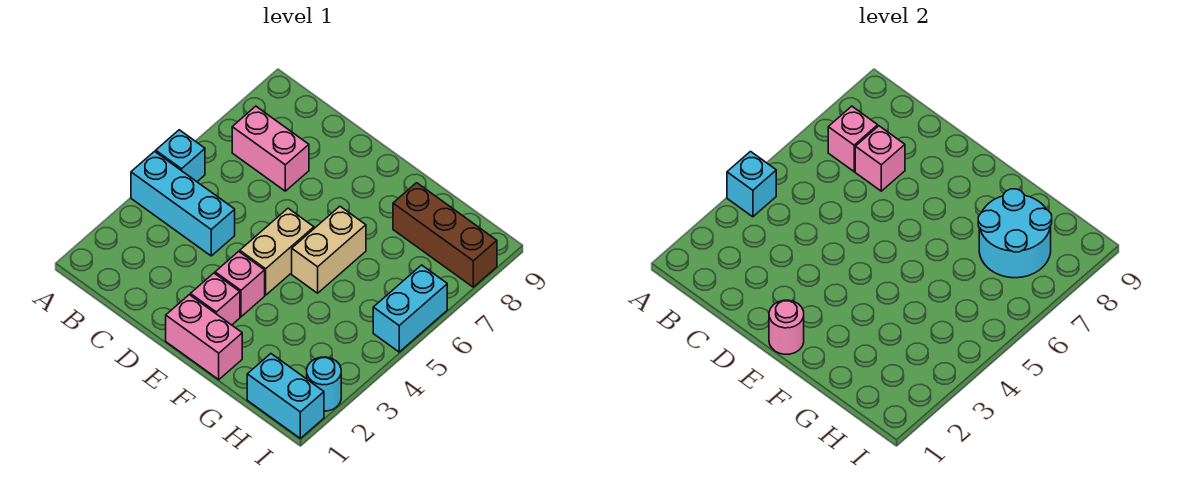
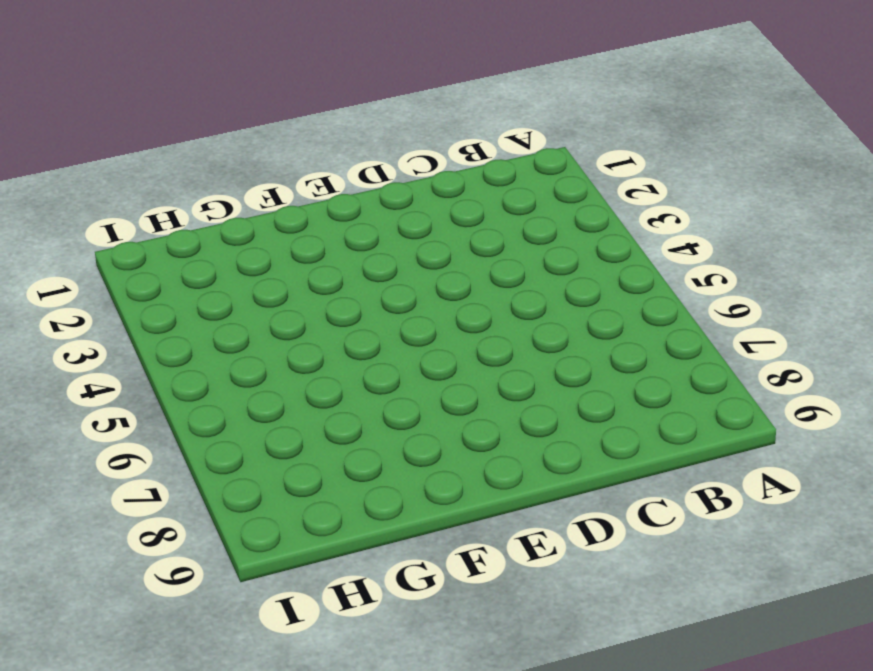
none -> cyan brick A4:C4 level 1
none -> cyan brick A5 level 1
none -> pink brick B7:C7 level 1

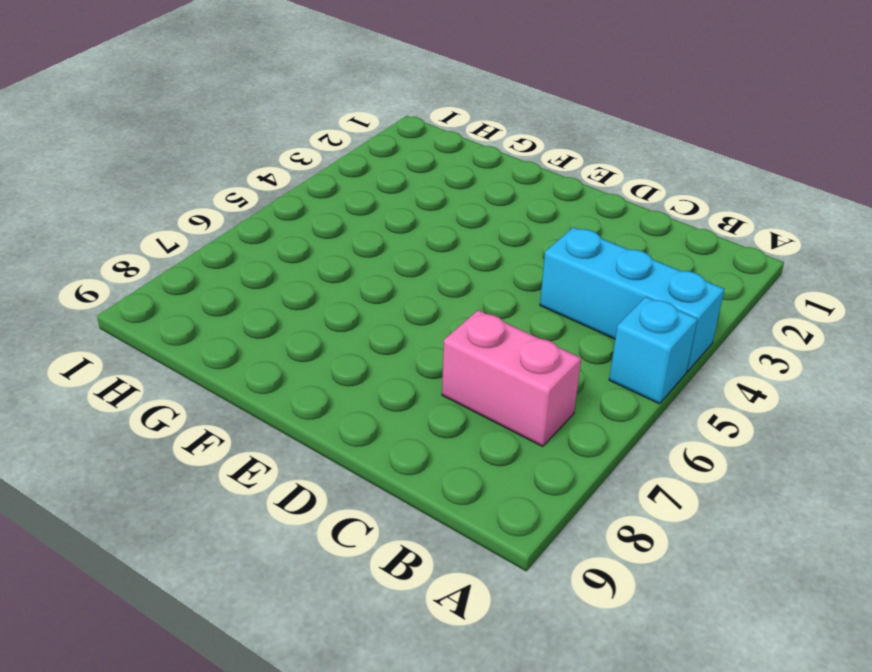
none -> pink brick E1:F1 level 1
none -> pink brick E2 level 1
none -> pink brick E3 level 1

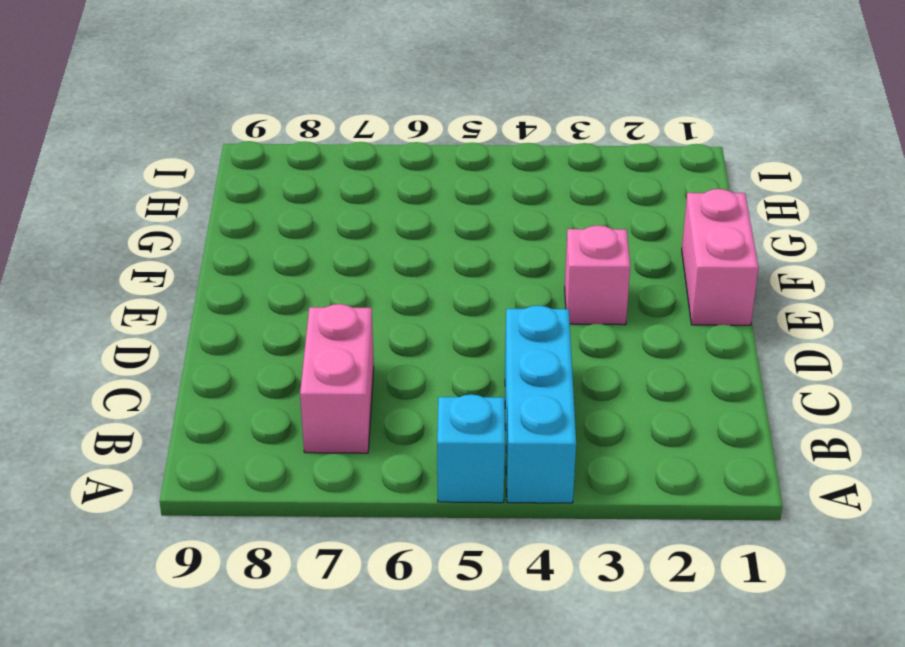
none -> pink brick E2 level 1
none -> tan brick E4:E5 level 1
none -> tan brick F5:F6 level 1

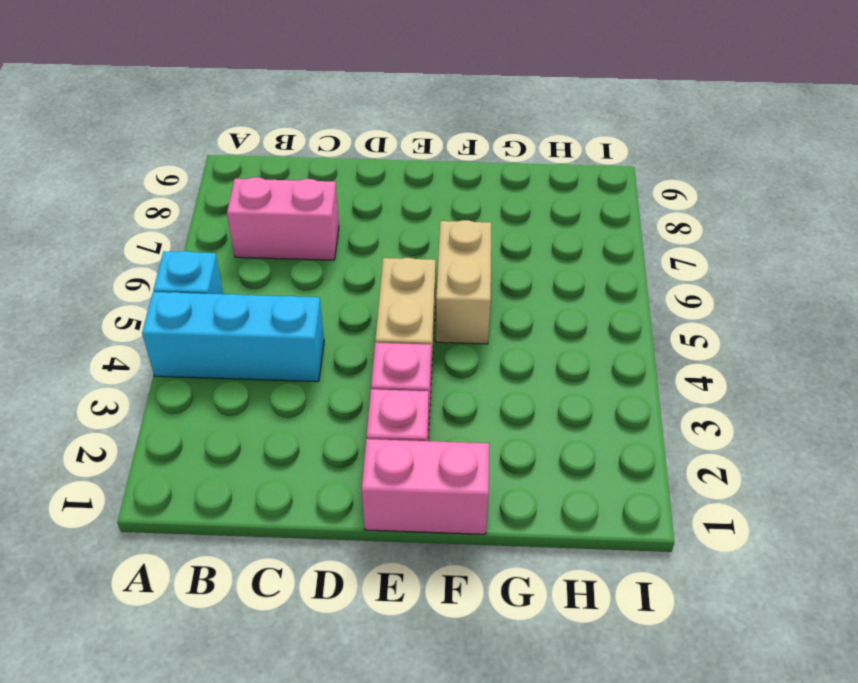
none -> brown brick G8:I8 level 1
none -> cyan brick H1:I1 level 1
none -> cyan round brick I2 level 1

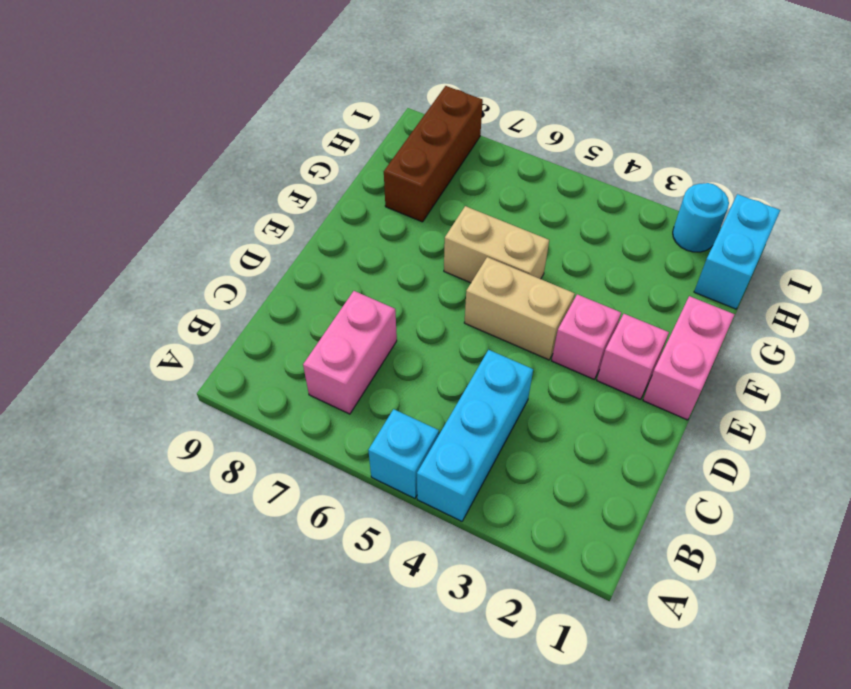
none -> cyan brick I5:I6 level 1
none -> cyan brick A4 level 2
none -> pink brick B7 level 2

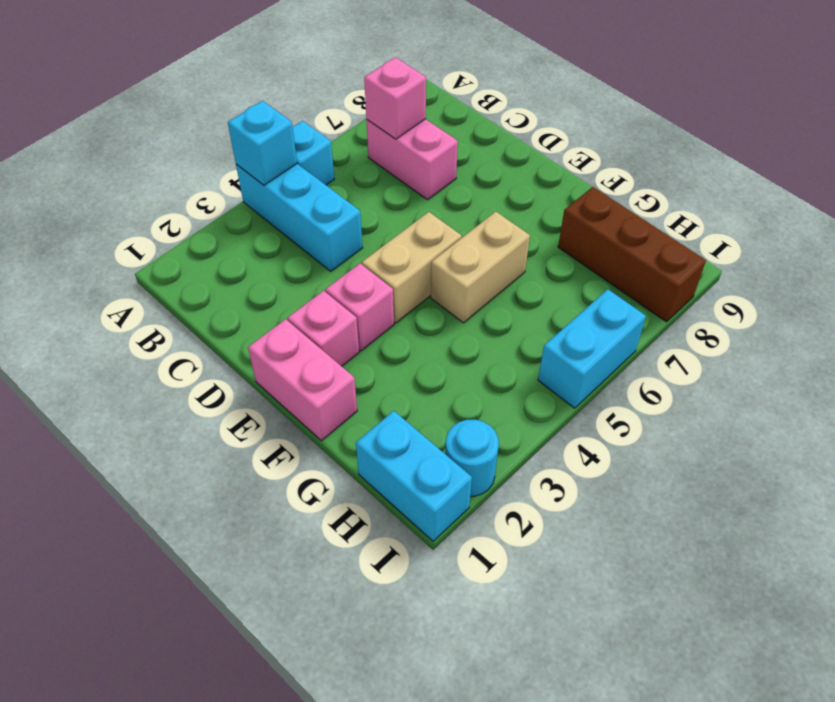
none -> pink brick C7 level 2
none -> pink round brick E1 level 2
none -> cyan round brick G7:H8 level 2

